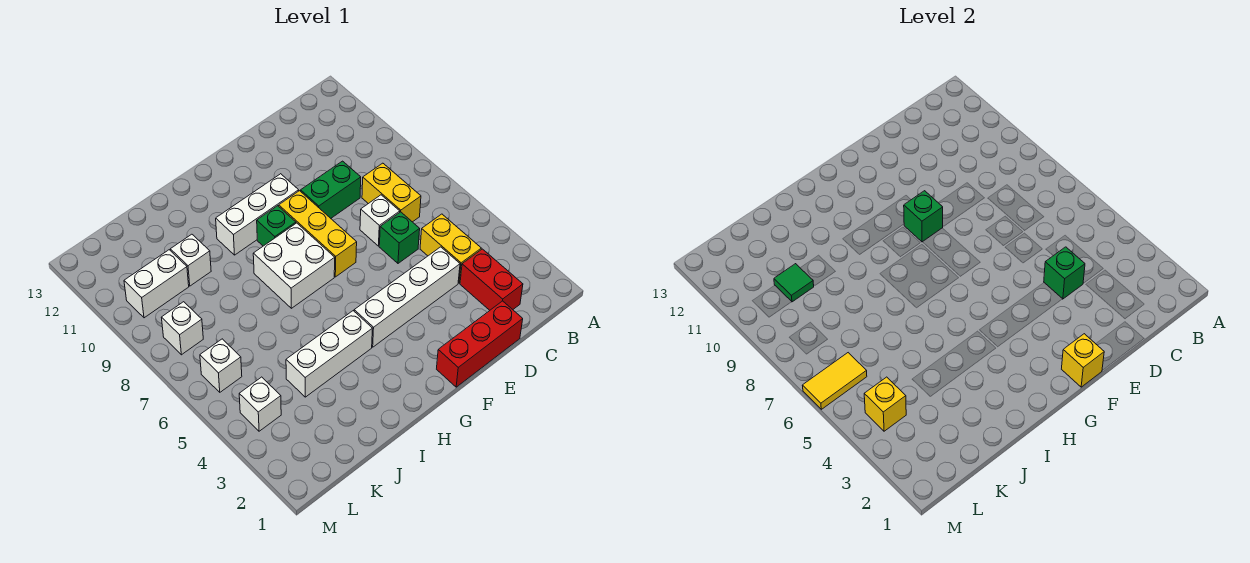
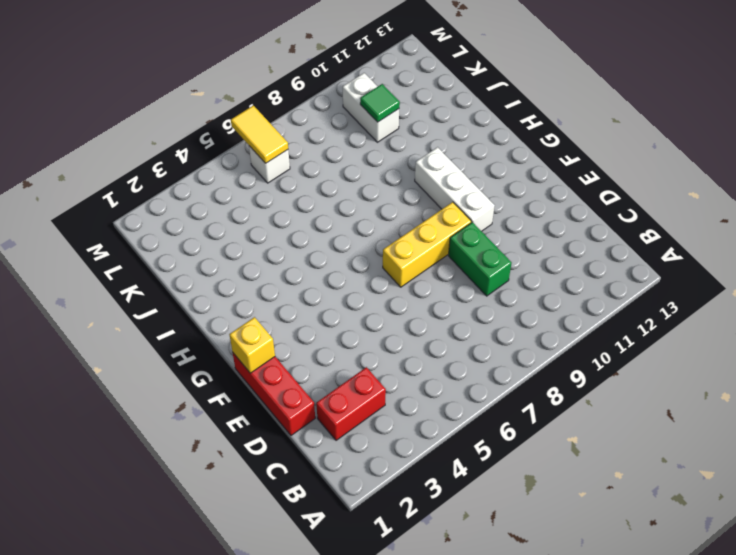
none -> yellow brick C4:C5 level 1
none -> yellow brick C7:C8 level 1
none -> white brick D4:G4 level 1

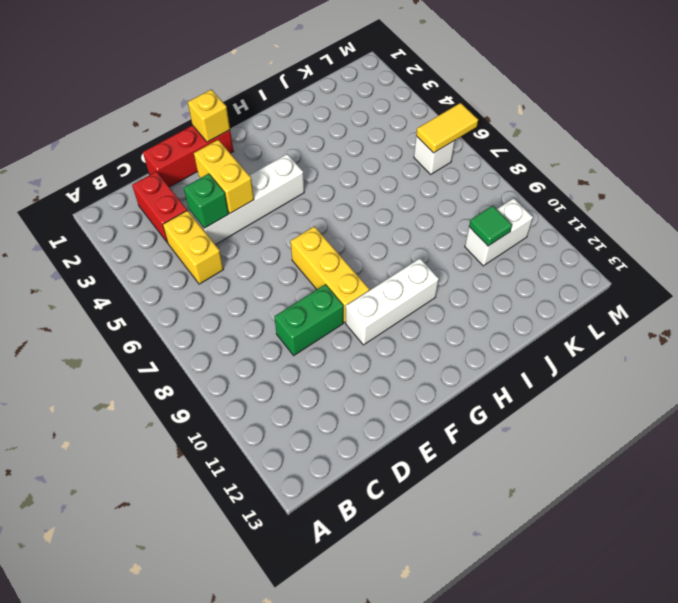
yellow brick E3:E4 level 2 -> yellow brick C7:C8 level 1
none -> green brick D6 level 1
none -> white brick D7 level 1
none -> white brick G7:H8 level 1

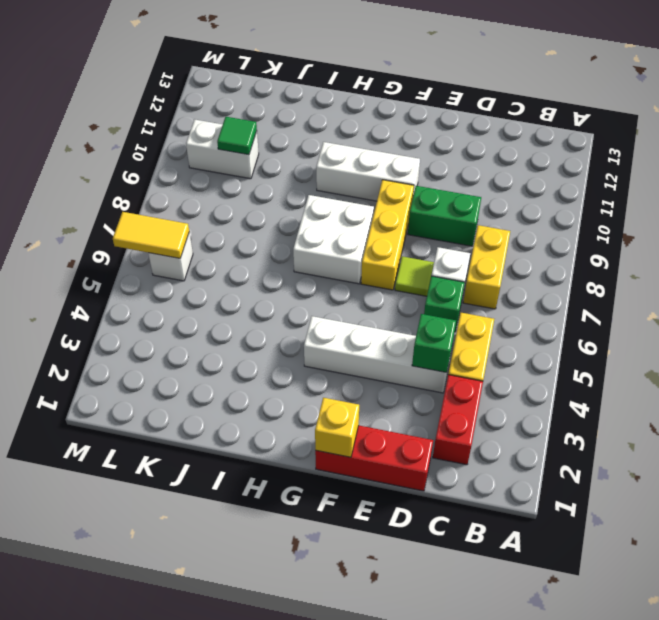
lime tile E7 level 1 -> none
none -> green brick G9 level 1
none -> white brick H4:J4 level 1
none -> white brick J10 level 1

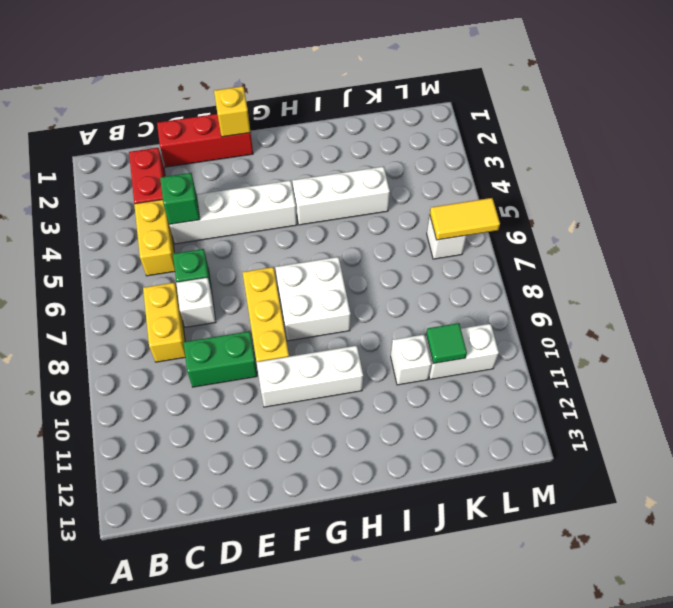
none -> green brick G9 level 1
none -> white brick L4 level 1
none -> white brick L8 level 1

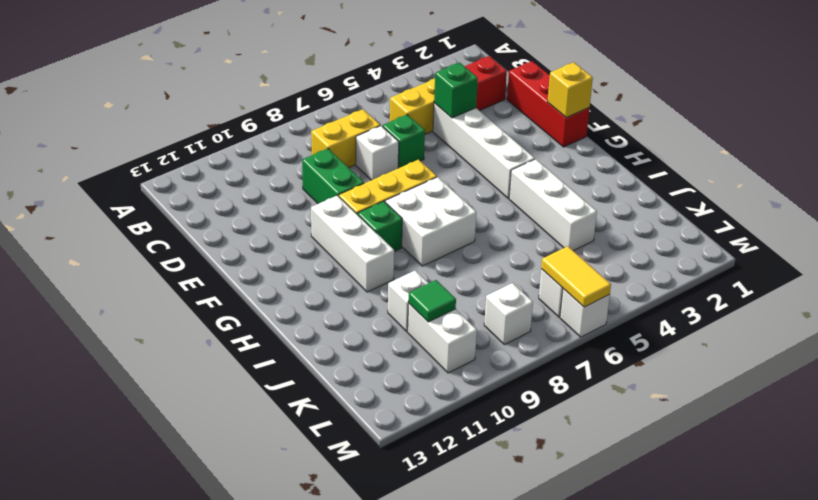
white brick M6 level 1 -> white brick L4 level 1
none -> green brick F9 level 2
none -> yellow brick L4 level 2

